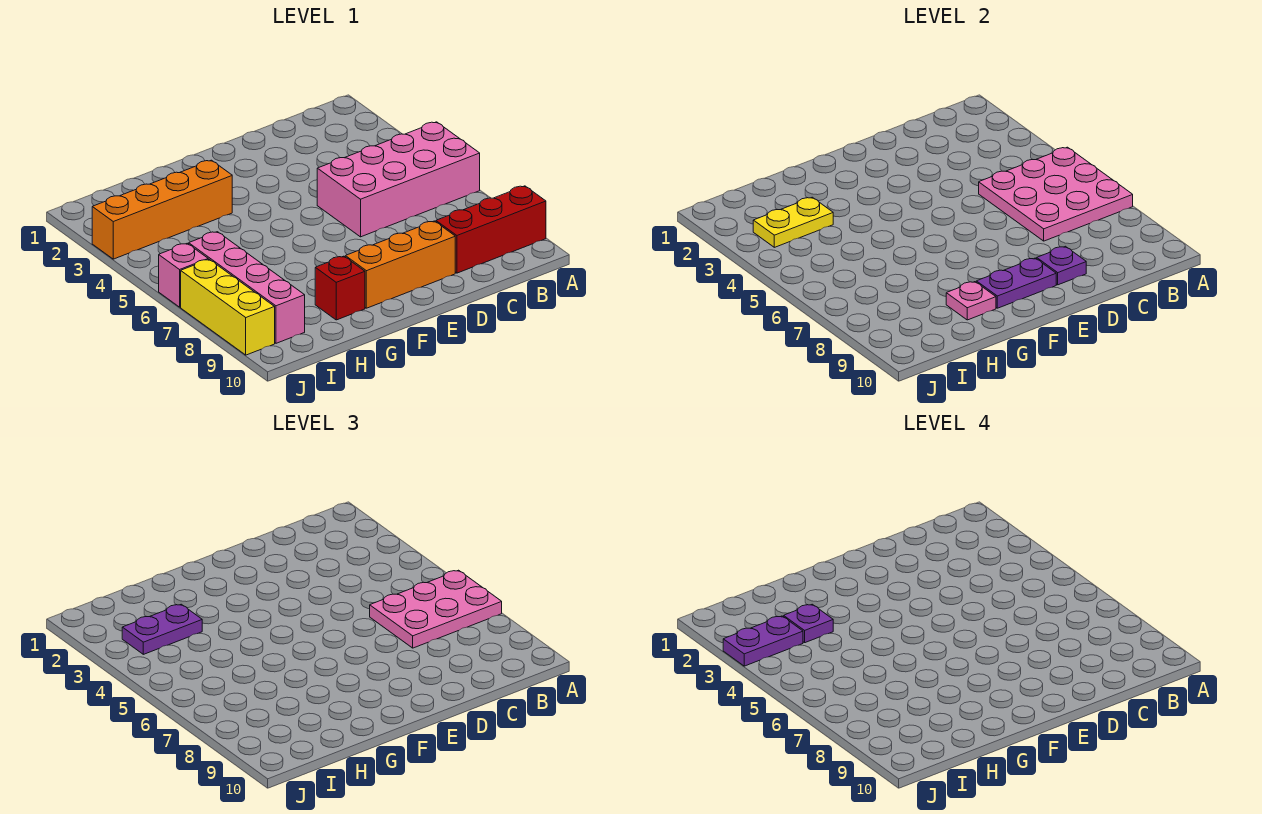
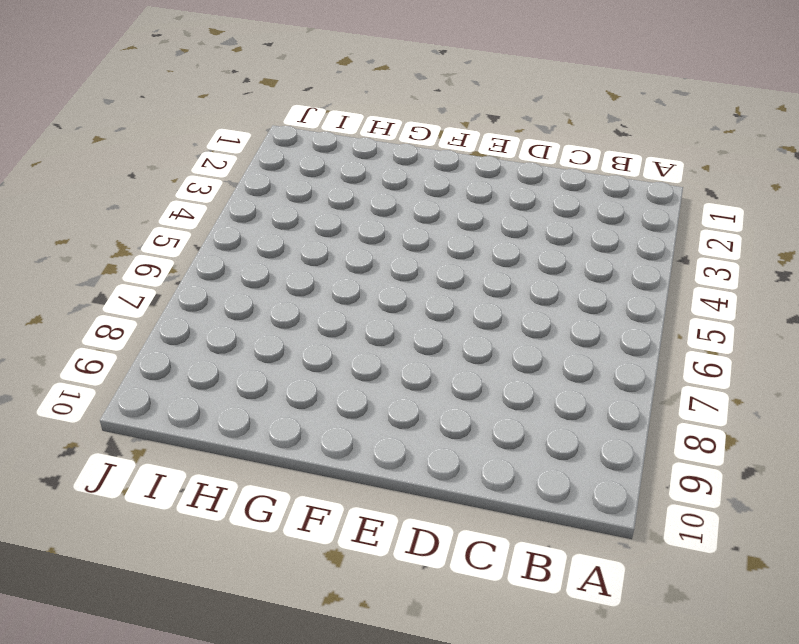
none -> pink brick A5:D6 level 1
none -> red brick A9:C9 level 1
none -> orange brick D9:F9 level 1

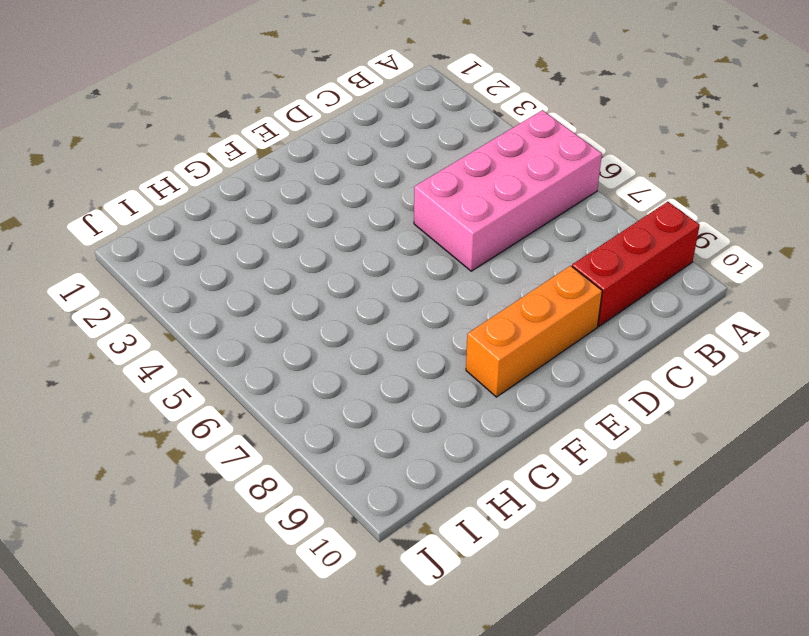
none -> orange brick G3:J3 level 1
none -> red brick G9 level 1
none -> pink brick I6:I9 level 1

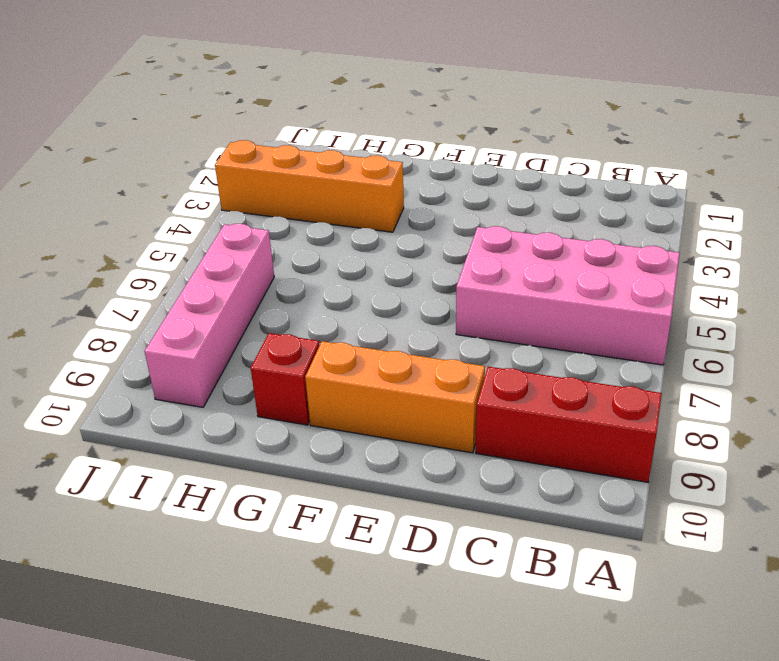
none -> pink brick J6 level 1
none -> yellow brick J7:J9 level 1
none -> pink plate A5:C7 level 2

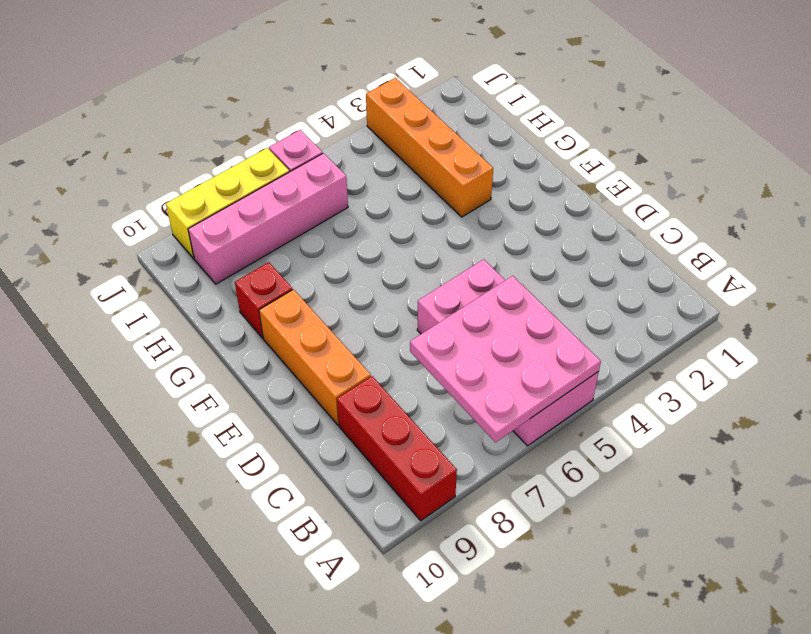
none -> purple plate D9 level 2
none -> purple plate E9:F9 level 2
none -> pink plate G9 level 2

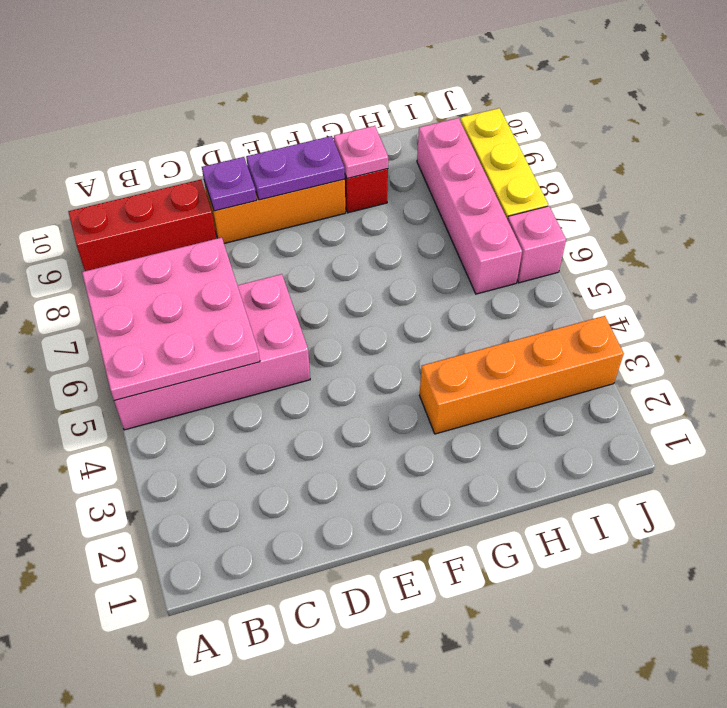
none -> yellow plate H3:I3 level 2
none -> pink plate A6:C7 level 3
none -> purple plate H3:I3 level 3

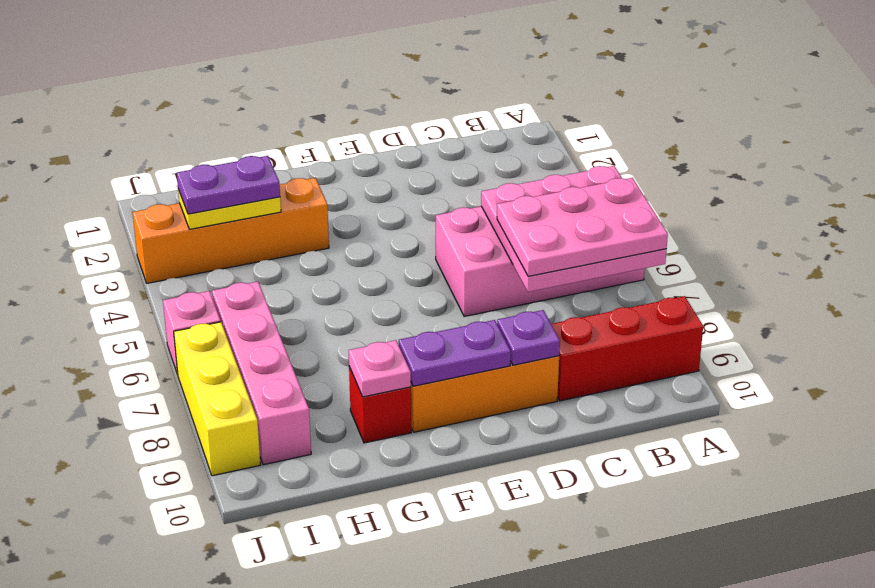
none -> purple plate H3 level 4
none -> purple plate I3:J3 level 4

